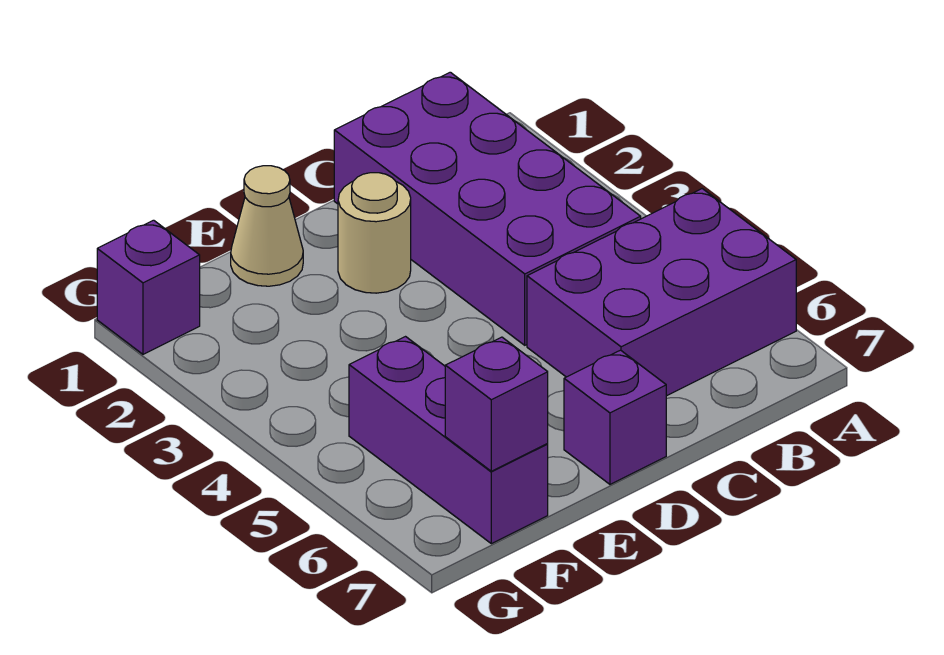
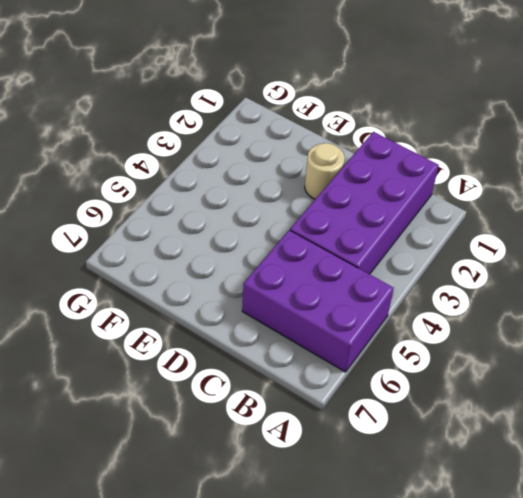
none -> purple brick D7 level 1
none -> tan cone E1 level 1

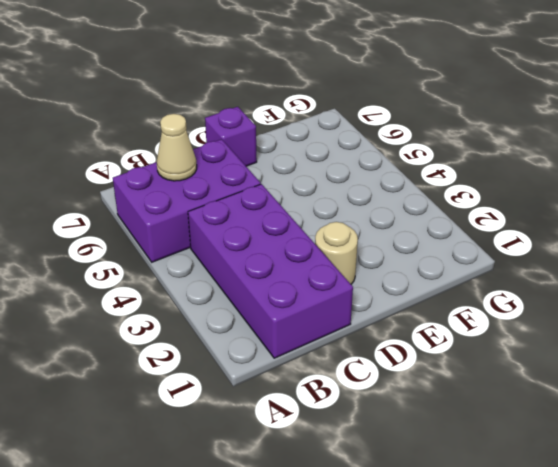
tan cone B6 level 2 -> tan cone E1 level 1
none -> purple brick F5:F7 level 1
none -> purple brick G1 level 1

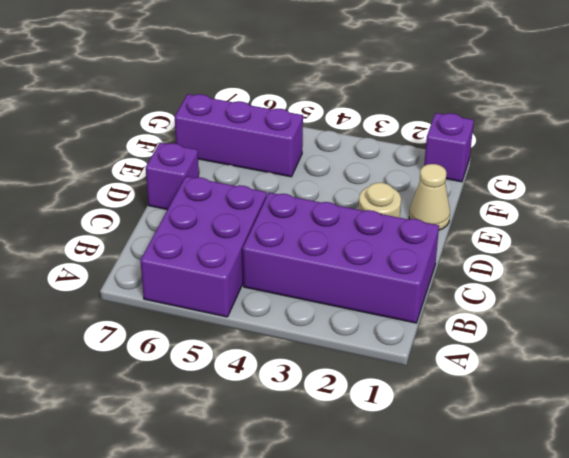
none -> purple brick F7 level 2

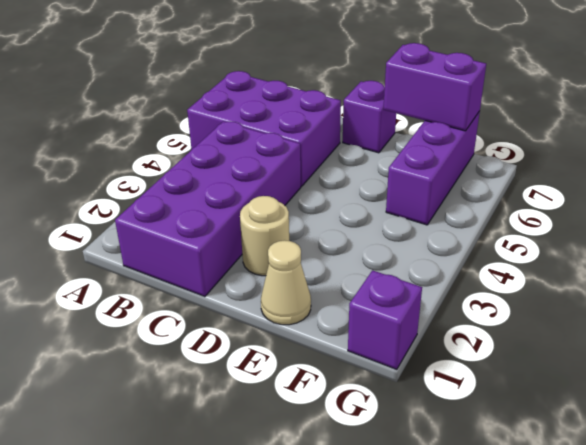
purple brick E7:F7 level 2 -> purple brick F7 level 2

